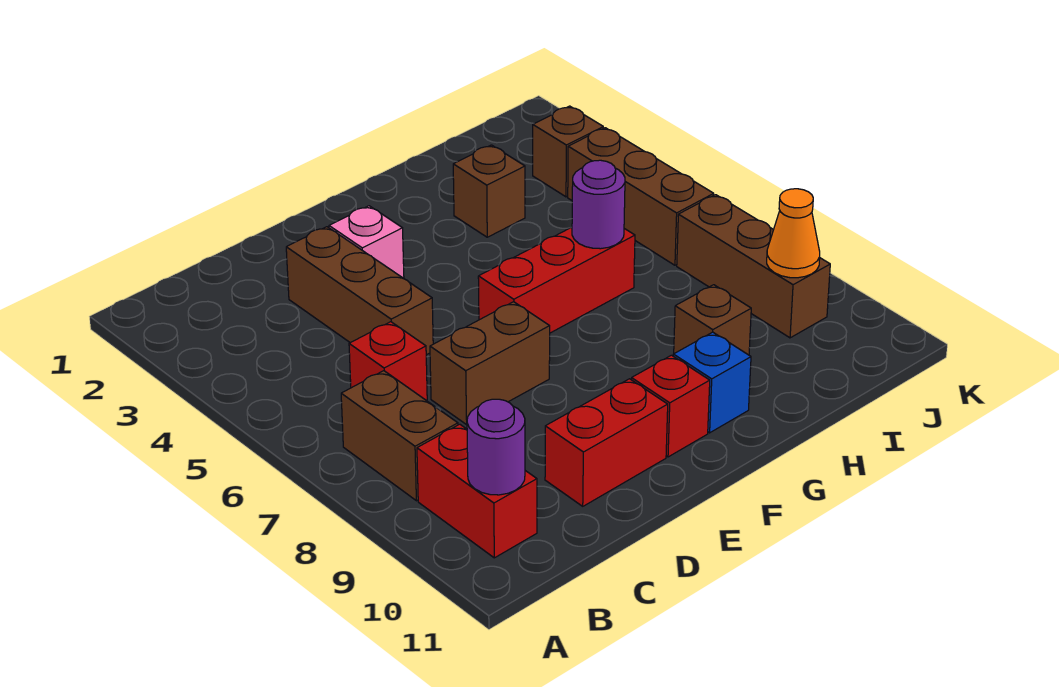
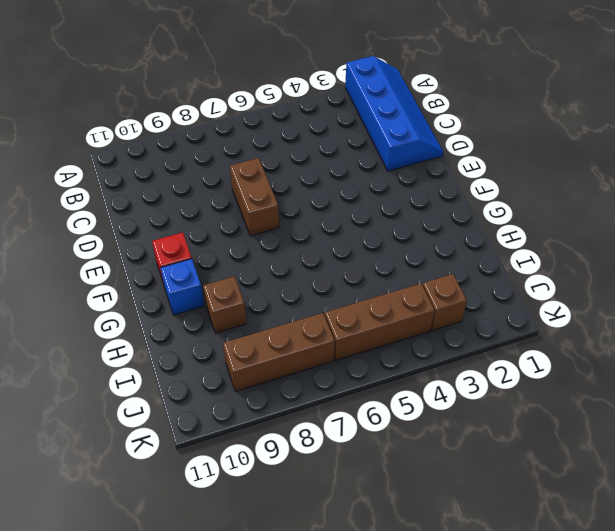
blue slope A1:D2 level 1 top 2 -> none
none -> brown brick B7:B8 level 1
none -> red brick B9:B10 level 1
none -> red brick C6 level 1

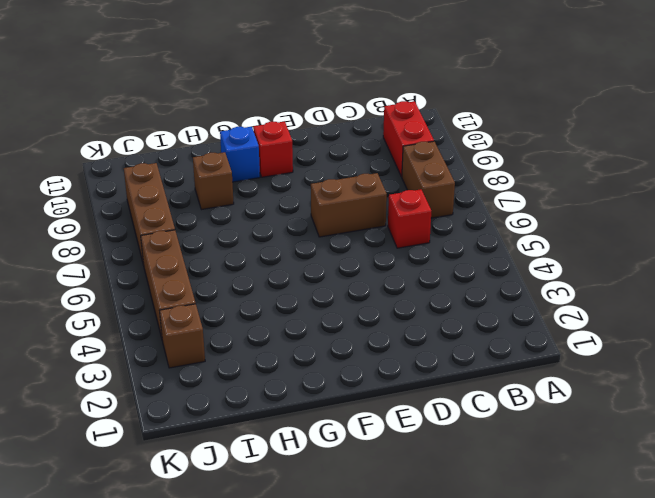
none -> brown brick D3:D5 level 1
none -> red brick D10:E10 level 1
none -> pink brick E3 level 1

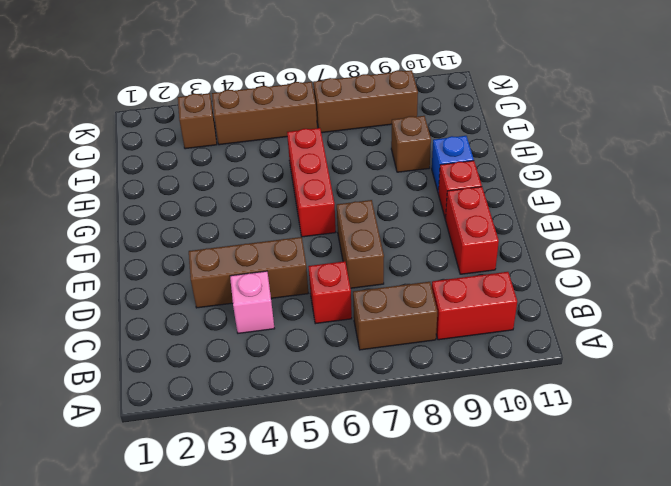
pink brick C4 level 1 -> pink brick E3 level 1
none -> brown brick H3 level 1
none -> purple round brick B10 level 2
none -> purple round brick H6 level 2

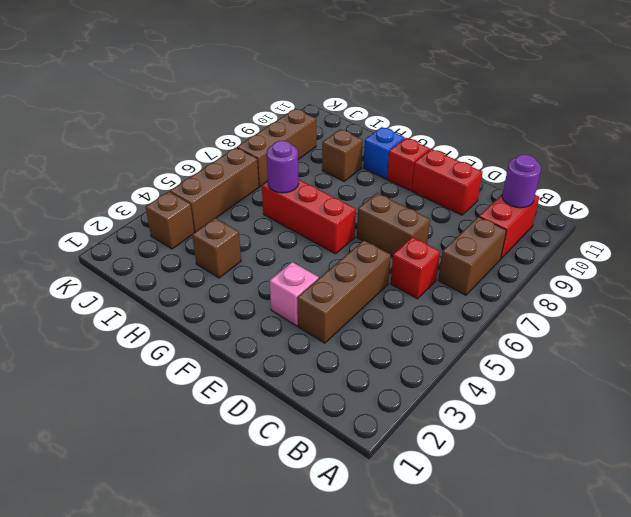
none -> orange cone J9 level 2

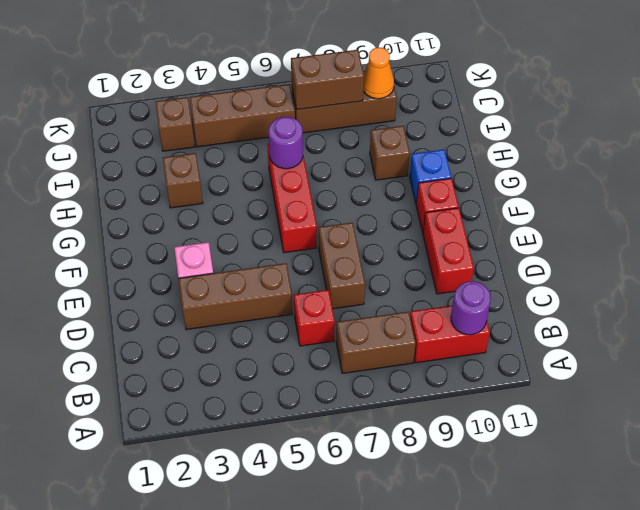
brown brick J7:J8 level 2 -> none

